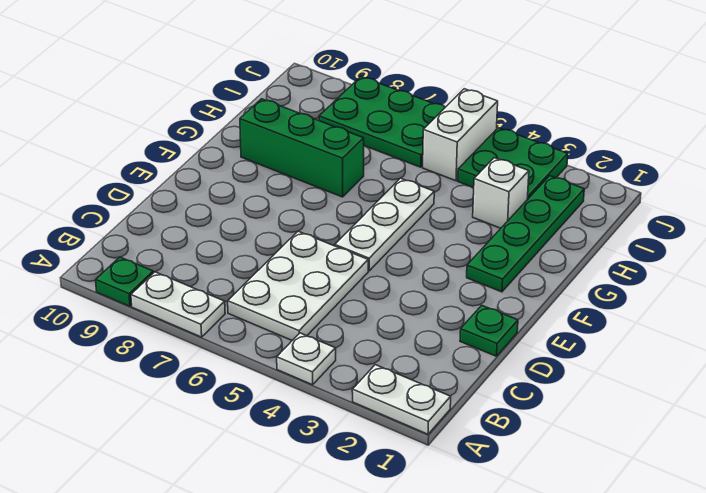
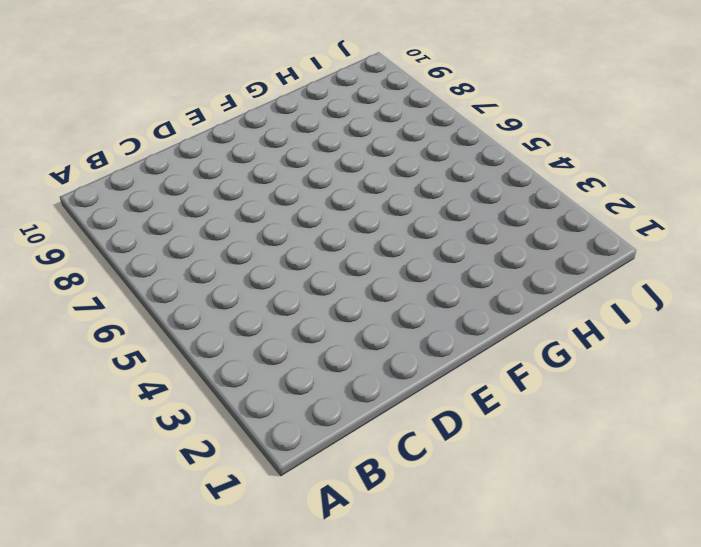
none -> white plate A1:A2 level 1
none -> white plate A4 level 1
none -> white plate A7:A8 level 1

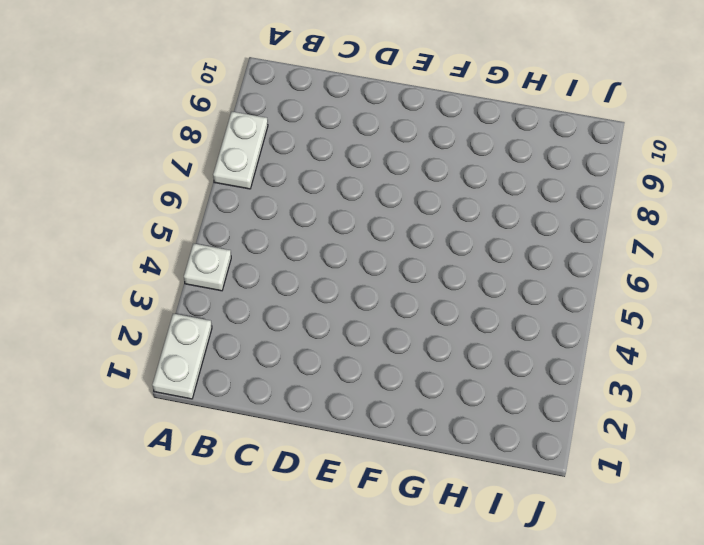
none -> green plate A9 level 1
none -> white plate B5:D6 level 1
none -> green plate D1 level 1

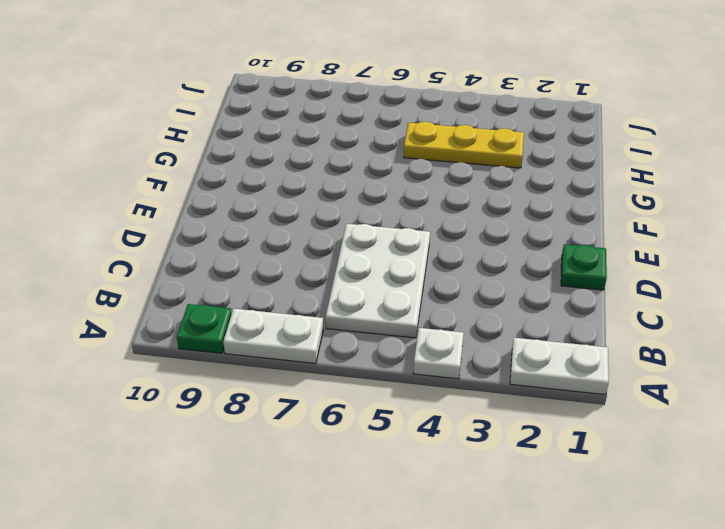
yellow plate H3:H5 level 1 -> white brick H3 level 1
none -> white plate E5:G5 level 1
none -> green plate F2:I2 level 1
none -> green brick G7:G9 level 1

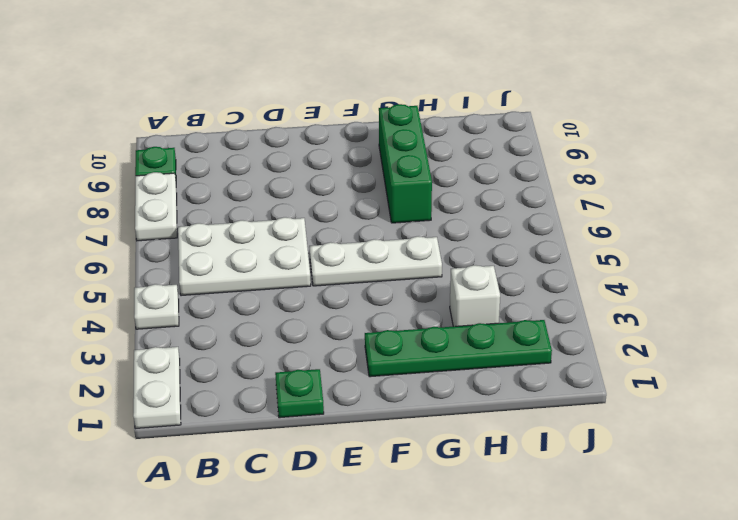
none -> green plate I3:J4 level 1
none -> white brick I5:J5 level 1
none -> green plate I6:J8 level 1

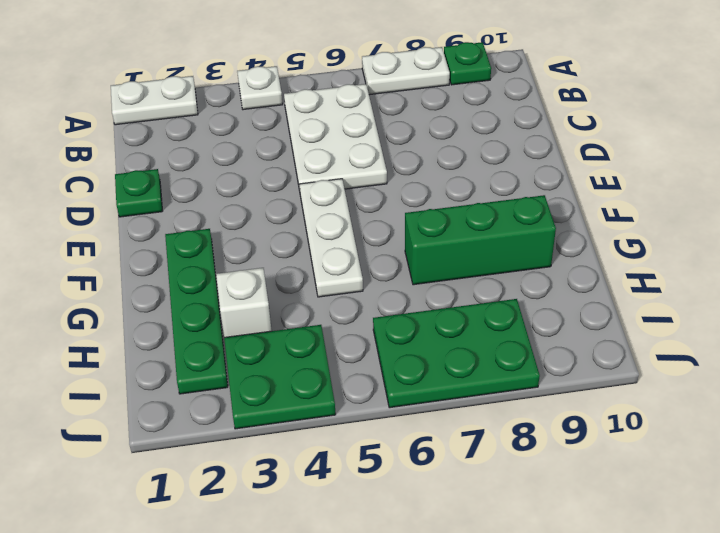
none -> white brick I5:J5 level 1

